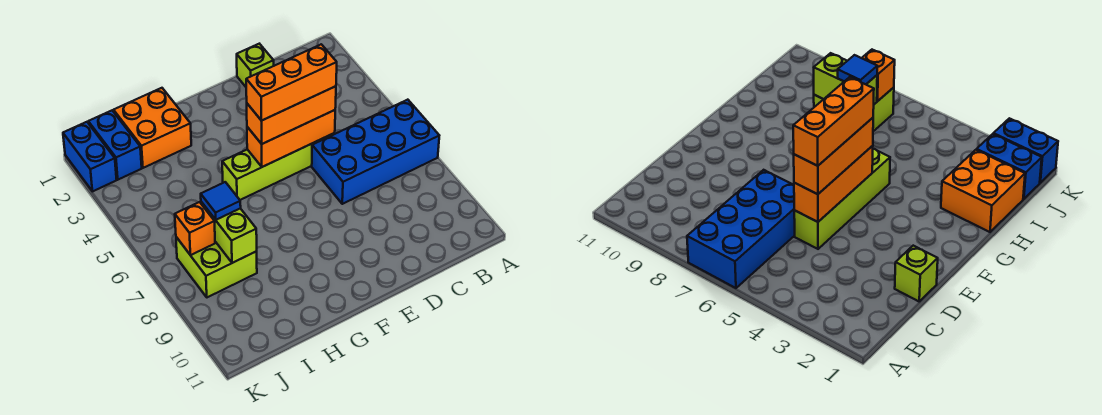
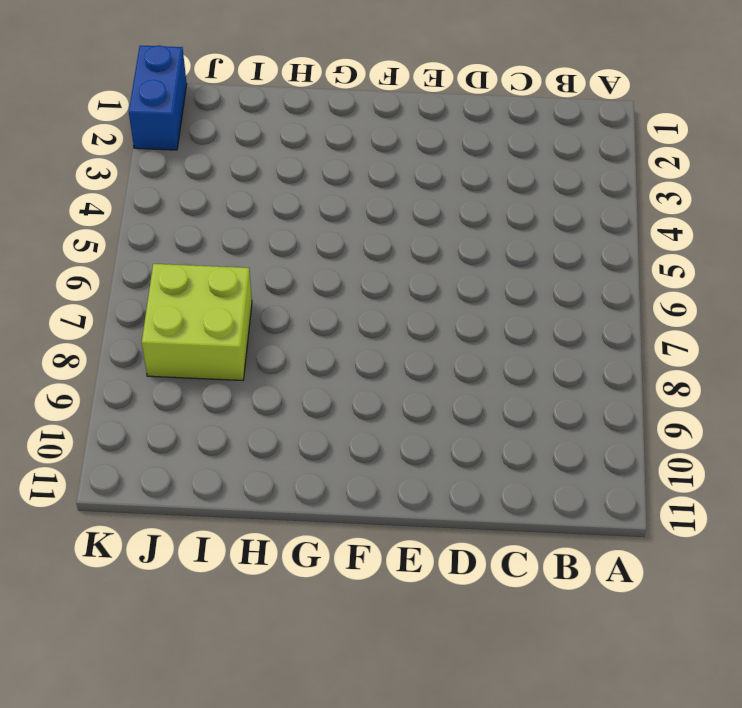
none -> blue brick A6:D7 level 1
none -> lime brick D1 level 1
none -> lime brick D5:G5 level 1

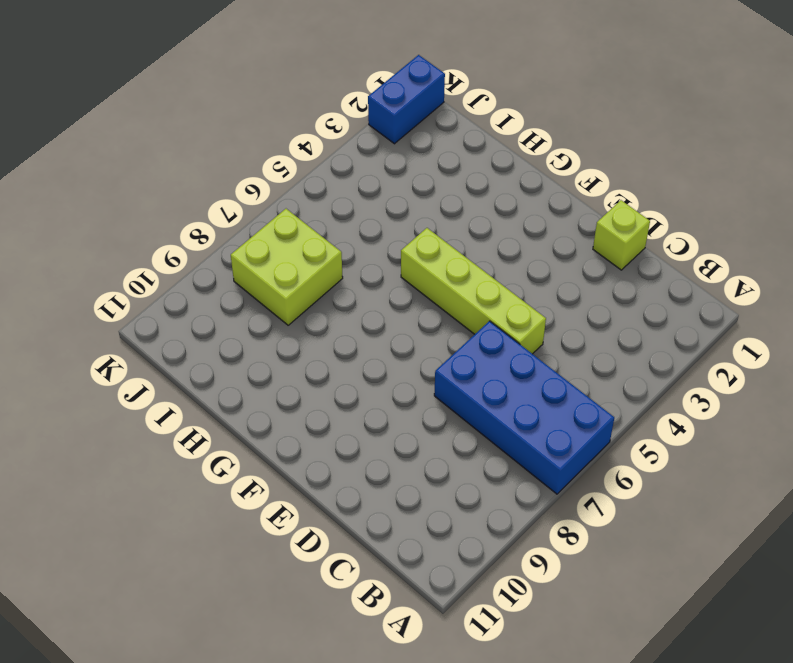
none -> orange brick H1:I2 level 1
none -> blue brick J1:J2 level 1
none -> orange brick D5:F5 level 2

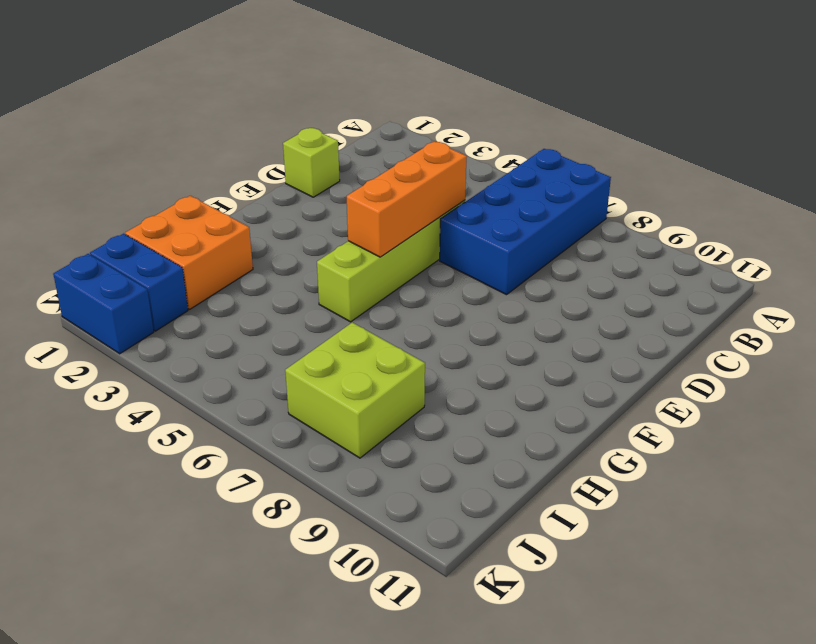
none -> lime brick I7:I8 level 2
none -> orange brick J7 level 2
none -> orange brick D5:F5 level 3

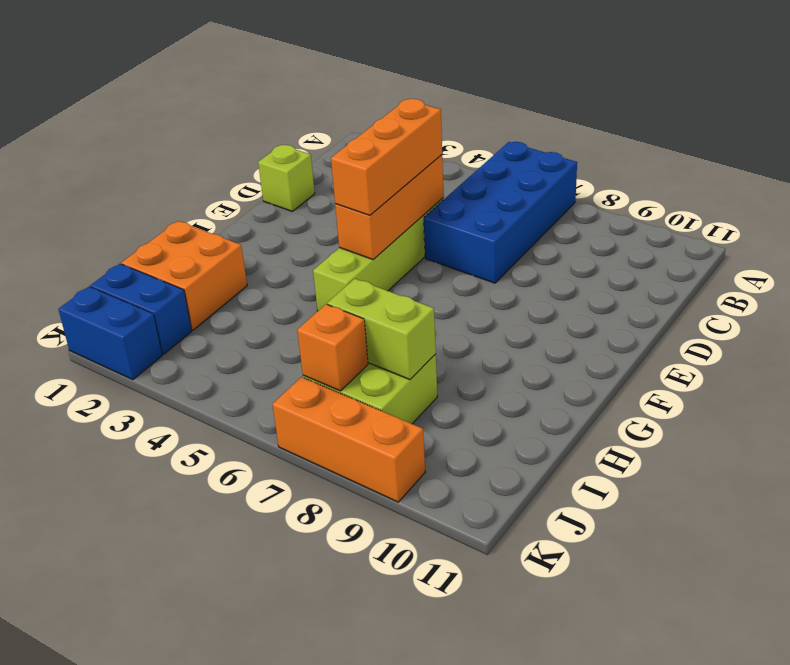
orange brick K7:K9 level 1 -> orange brick D5:F5 level 4
none -> blue tile I7 level 3

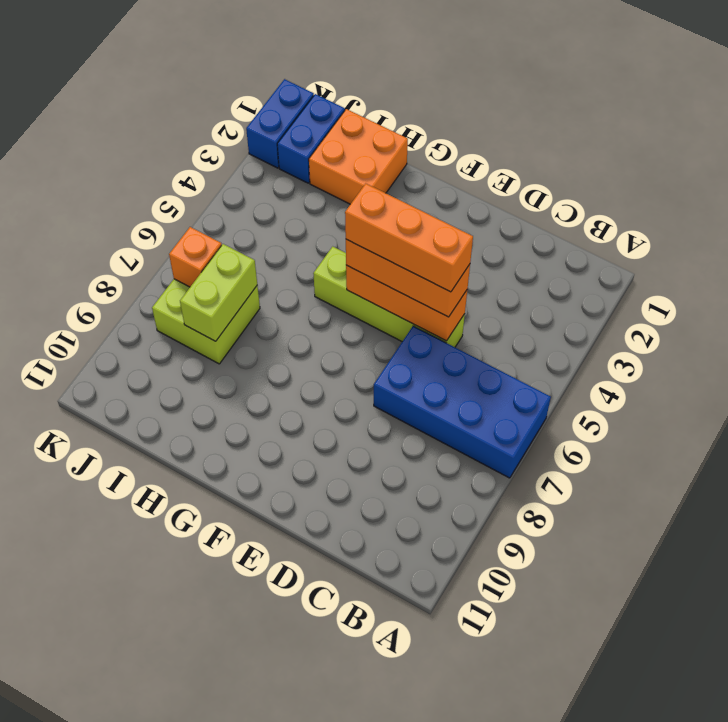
none -> lime brick D1 level 1
none -> blue tile I7 level 3

